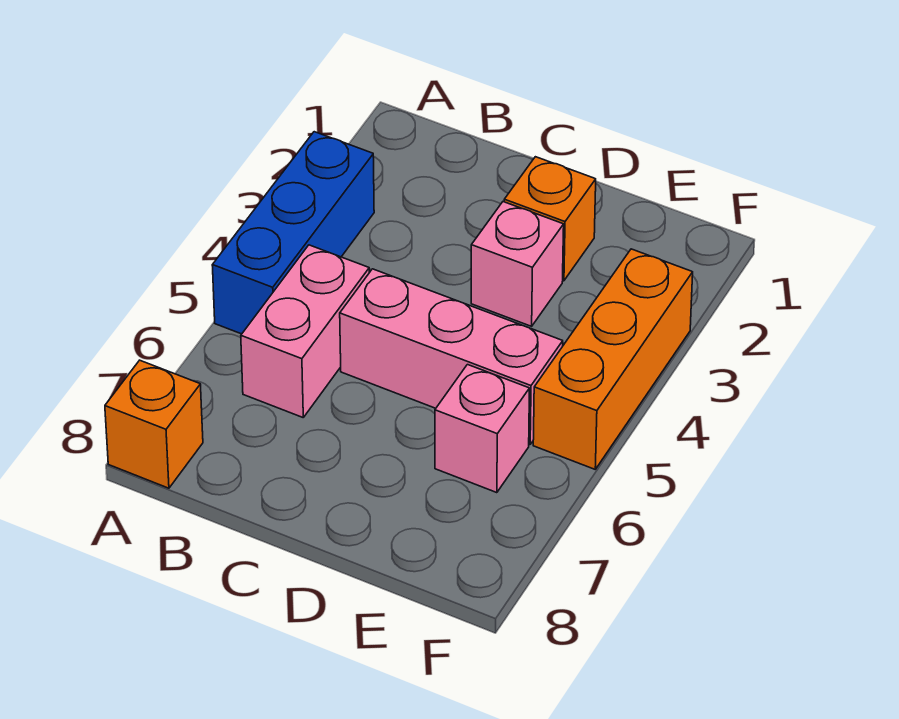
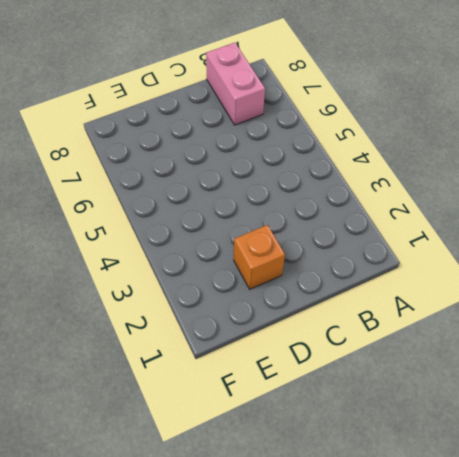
pink brick B7:B8 level 1 -> pink brick B5:B6 level 1
none -> blue brick A3:A5 level 1
none -> orange brick A8 level 1

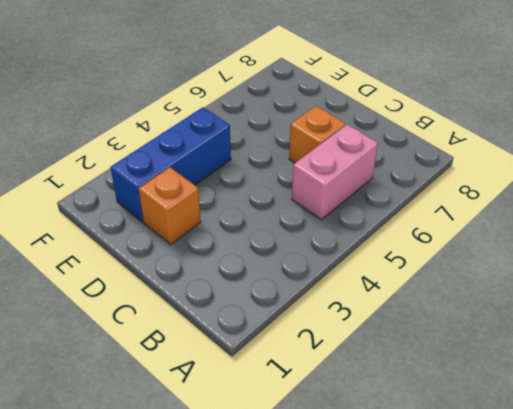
orange brick C6 level 1 -> orange brick A8 level 1
blue brick E2:E4 level 1 -> blue brick A3:A5 level 1
none -> pink brick C5:E5 level 1
none -> pink brick D3 level 1

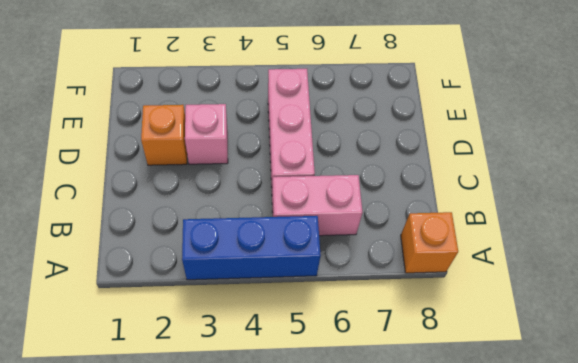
none -> pink brick E6 level 1
none -> orange brick F3:F5 level 1

